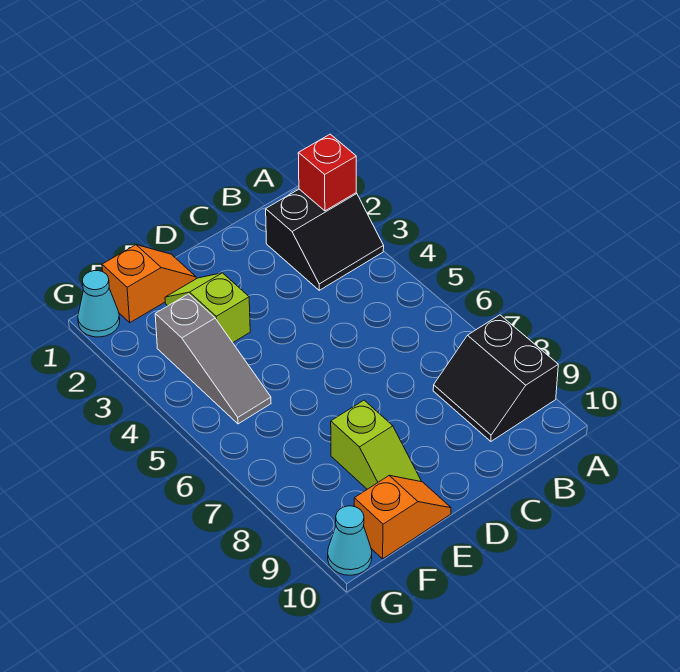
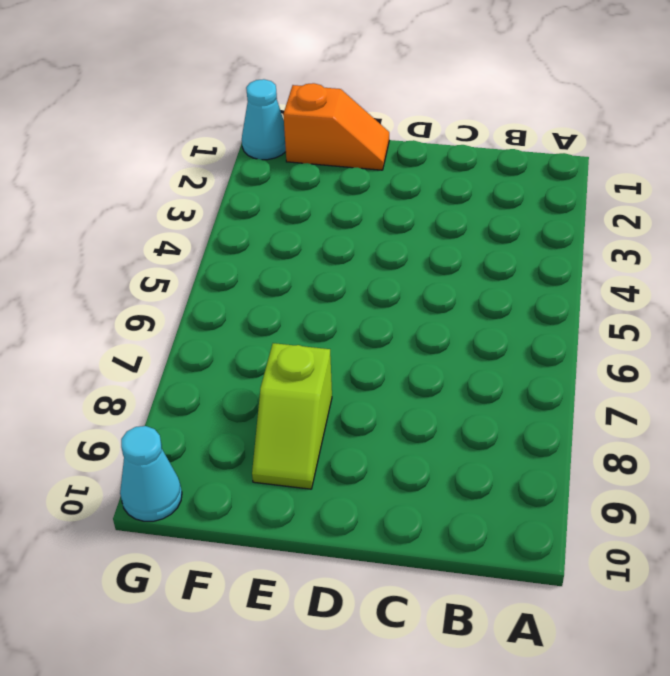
none -> black slope A2:B3 level 1 top 2
none -> black slope A8:B9 level 1 top A

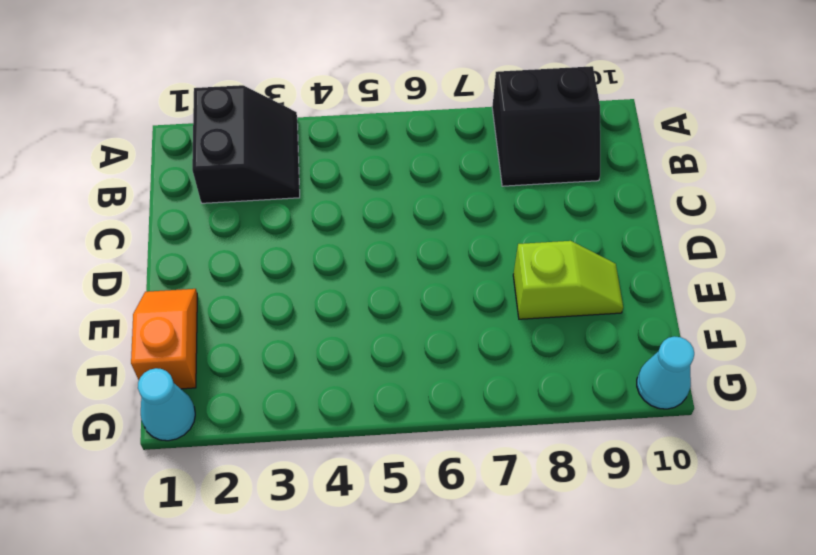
none -> lime slope E2:E3 level 1 top 3
none -> orange slope E10:F10 level 1 top F

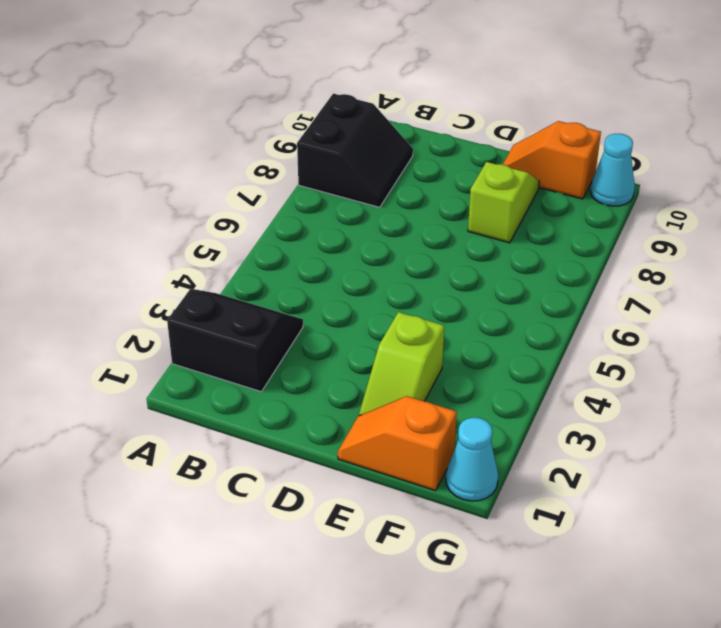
none -> grey slope F3:F5 level 1 top 3
none -> red brick A2 level 2

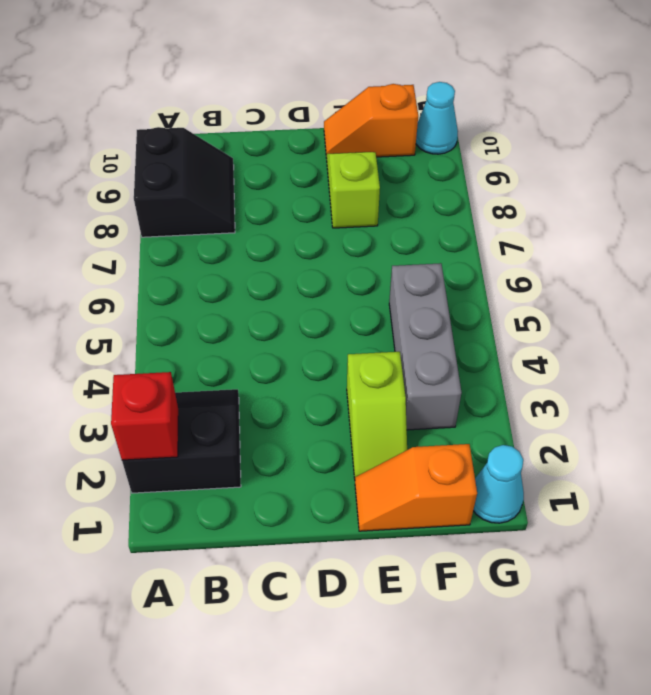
grey brick F3:F5 level 1 -> grey slope F3:F5 level 1 top 3

